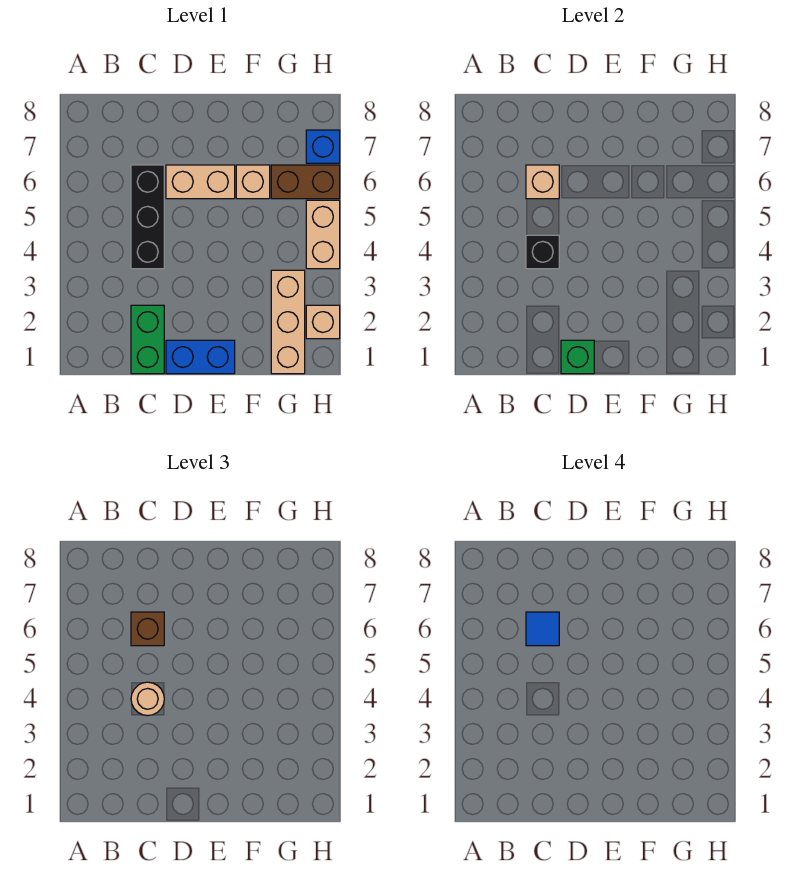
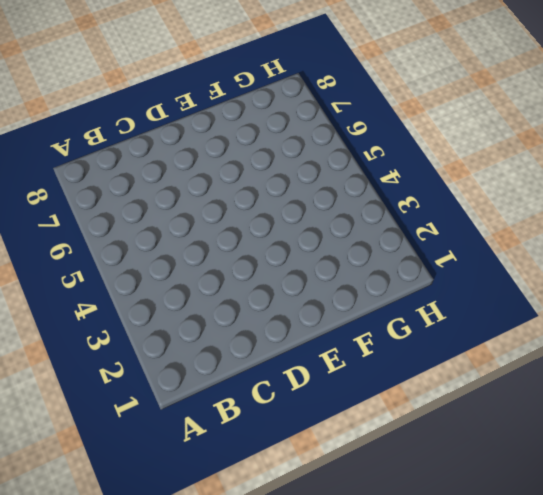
none -> green brick C1:C2 level 1
none -> black brick C4:C6 level 1
none -> blue brick D1:E1 level 1

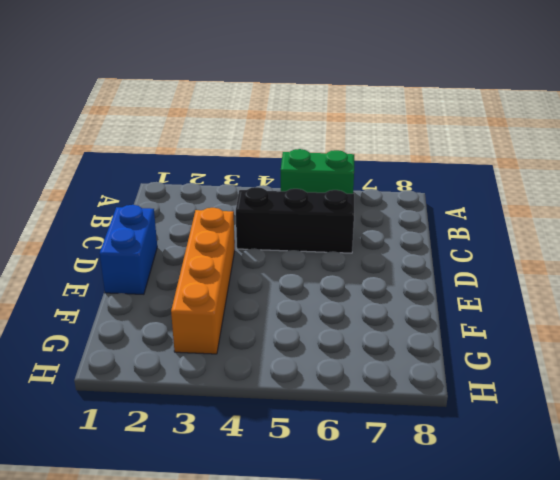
green brick A5:A6 level 1 -> green brick C1:C2 level 1
orange brick D3:G3 level 1 -> tan brick G1:G3 level 1
none -> tan brick D6:E6 level 1
none -> tan brick F6 level 1
none -> brown brick G6:H6 level 1

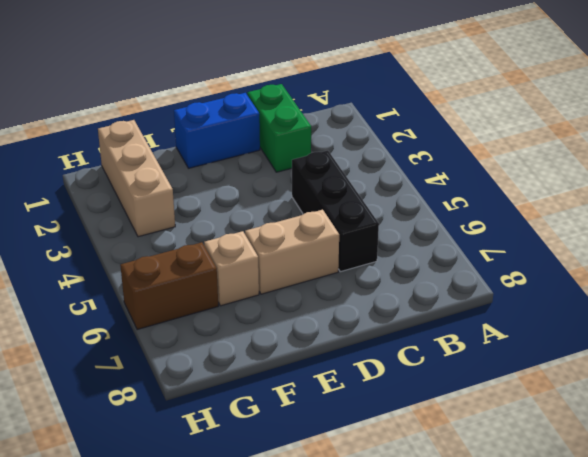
none -> tan brick H2 level 1
none -> tan brick H4:H5 level 1
none -> blue brick H7 level 1

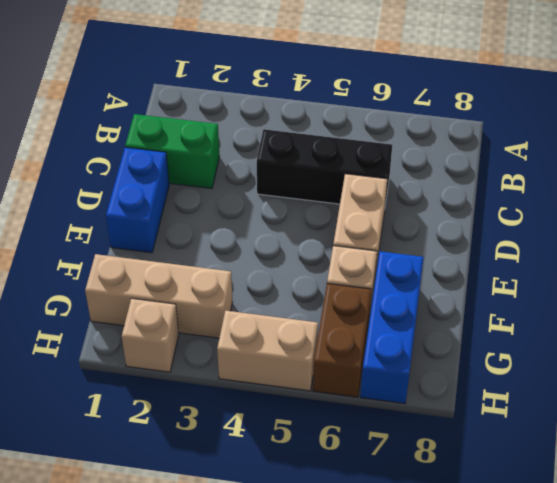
blue brick F7:H7 level 1 -> blue brick H7 level 1
none -> black brick C4 level 2
none -> tan brick C6 level 2
none -> green brick D1 level 2

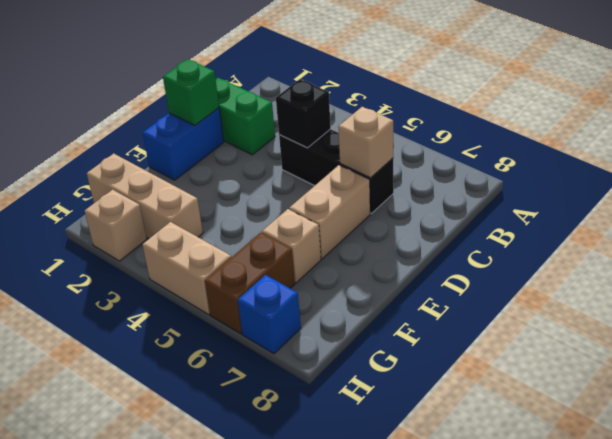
none -> tan round brick C4 level 3
none -> brown brick C6 level 3
none -> blue tile C6 level 4

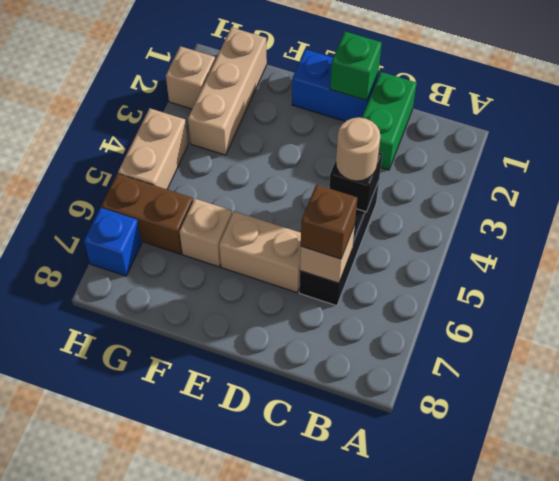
none -> blue tile C6 level 4

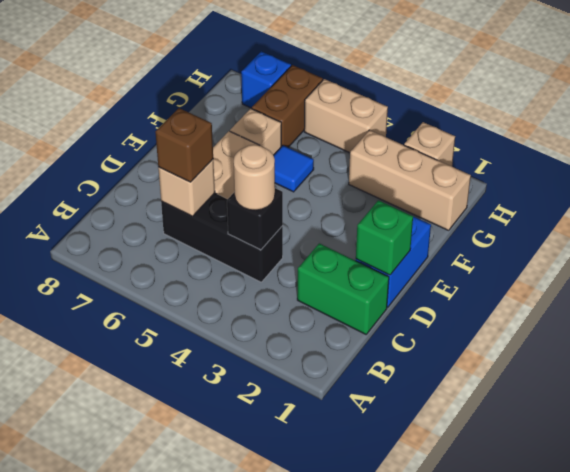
blue tile F5 level 1 -> blue tile C6 level 4

